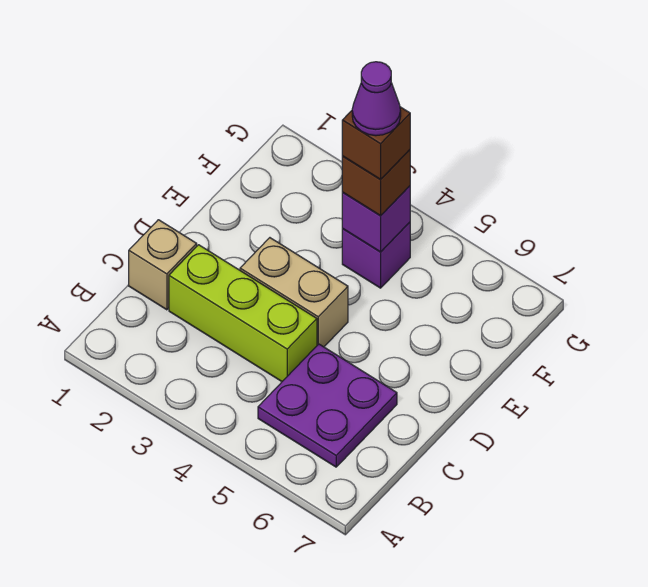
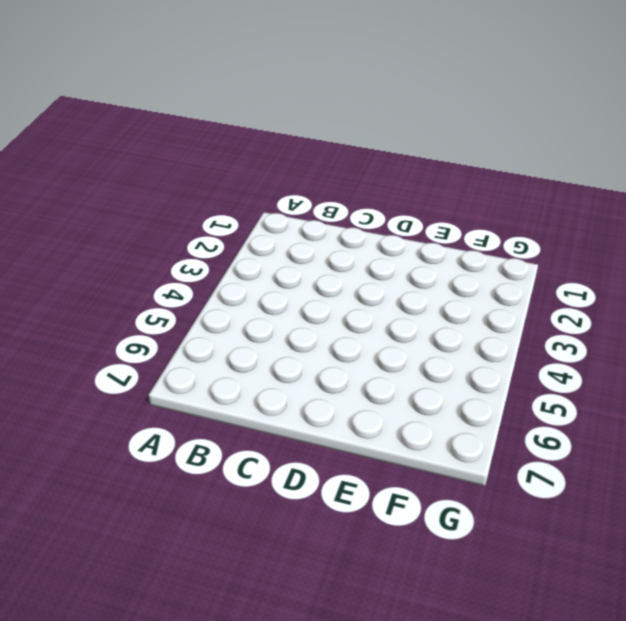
none -> purple plate B5:C6 level 1
none -> tan brick C1 level 1

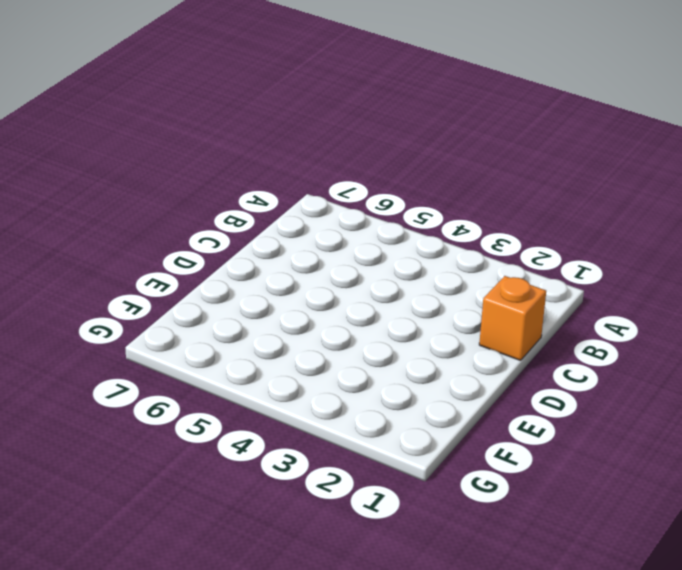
orange brick C1 level 1 -> tan brick C1 level 1
none -> purple plate B5:C6 level 1
none -> lime brick C2:C4 level 1

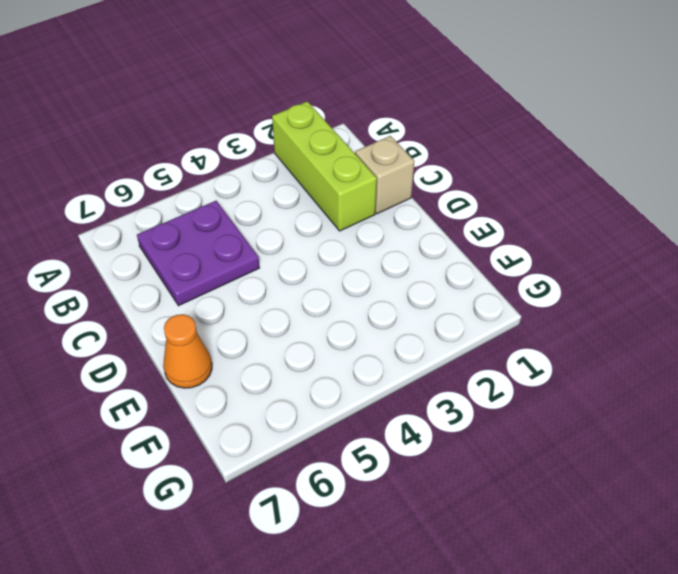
lime brick A2:C2 level 1 -> lime brick C2:C4 level 1
orange cone E7 level 1 -> none
none -> tan brick D3:D4 level 1
none -> purple brick F4 level 1

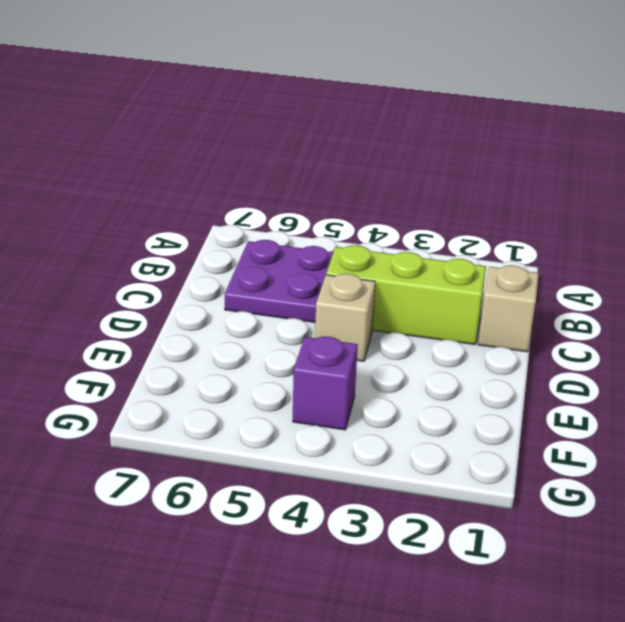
tan brick D4 level 1 -> tan brick D3:D4 level 1
none -> purple brick F4 level 2
none -> brown brick F4 level 3

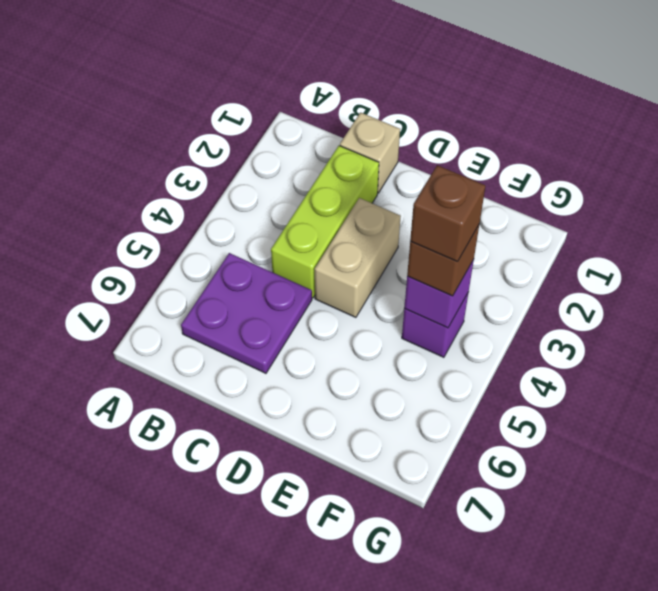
none -> purple cone F4 level 5

